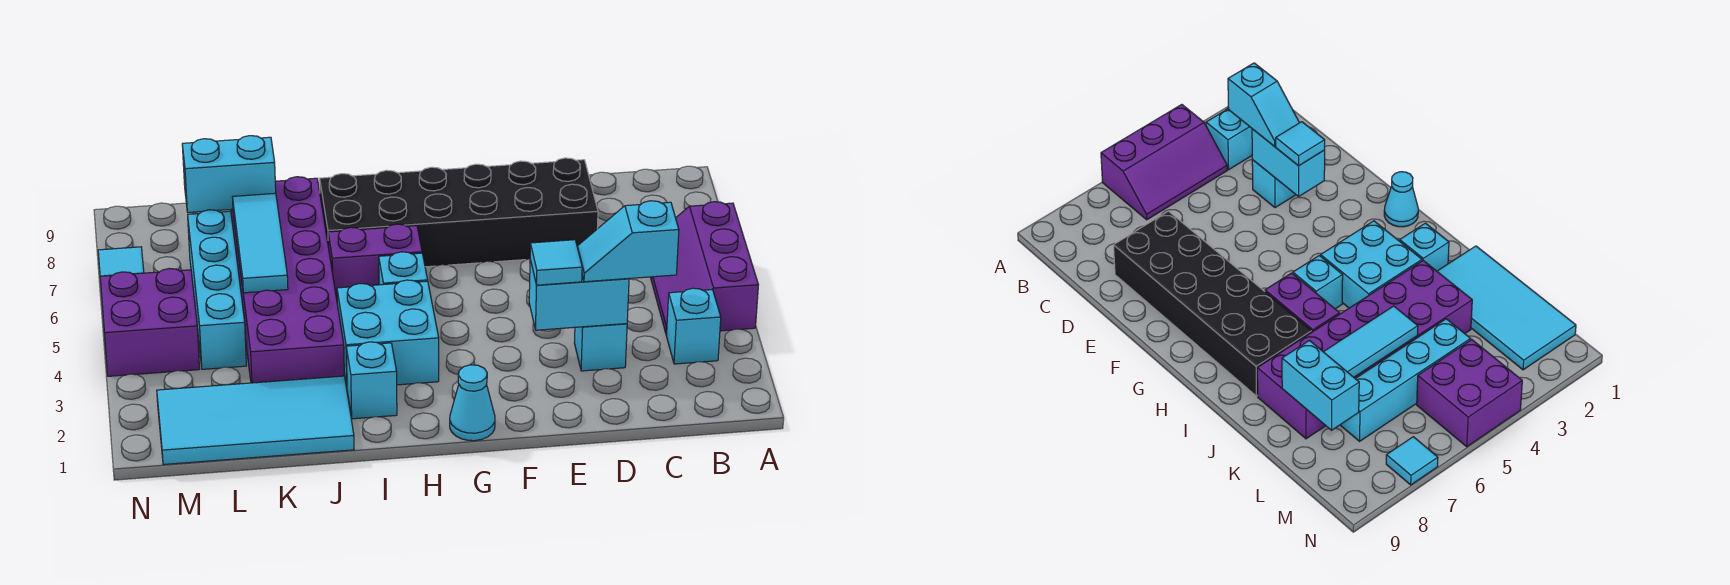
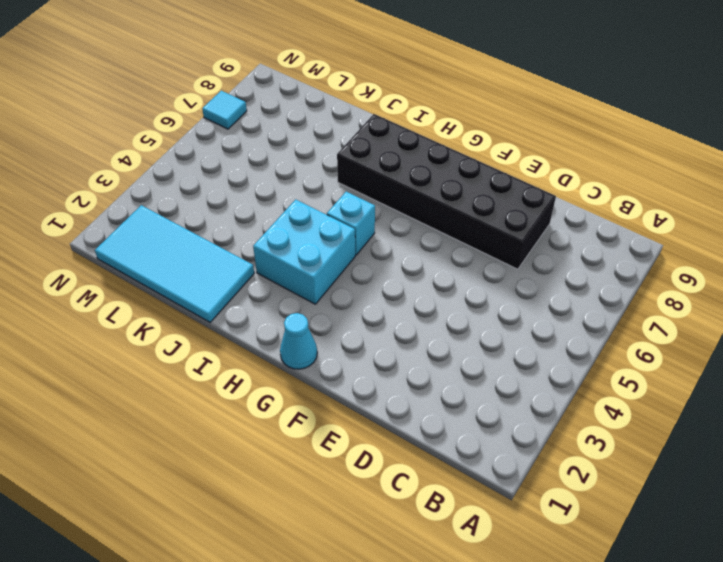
none -> purple slope A4:B6 level 1 top A
none -> cyan brick B3 level 1
none -> cyan brick D3 level 1

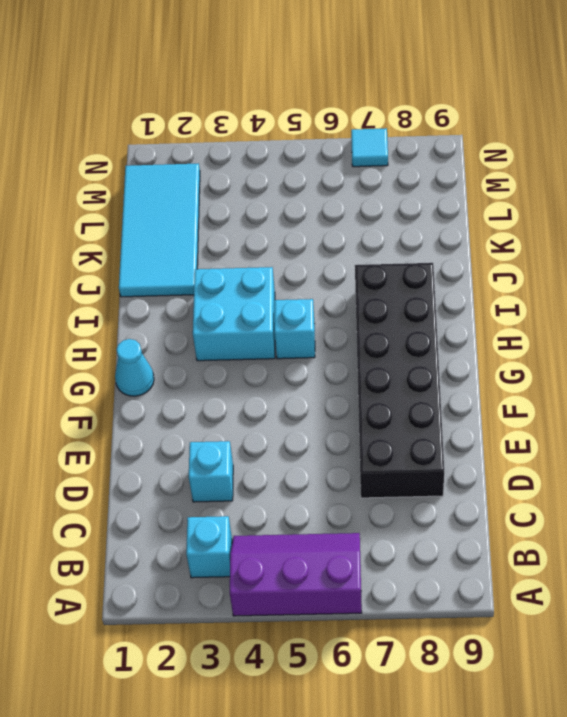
none -> purple brick H6:I6 level 1
none -> cyan brick I2 level 1
none -> purple brick J3:K8 level 1

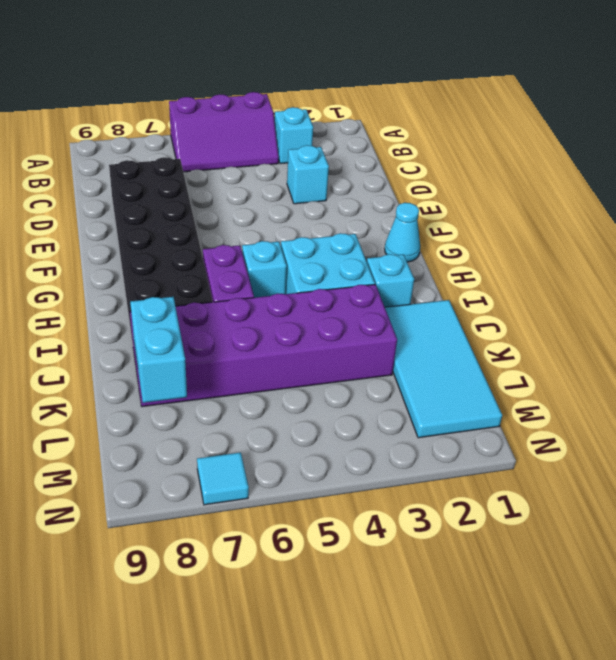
none -> cyan brick L4:L7 level 1
none -> purple brick M4:N5 level 1
none -> cyan brick D3:E3 level 2

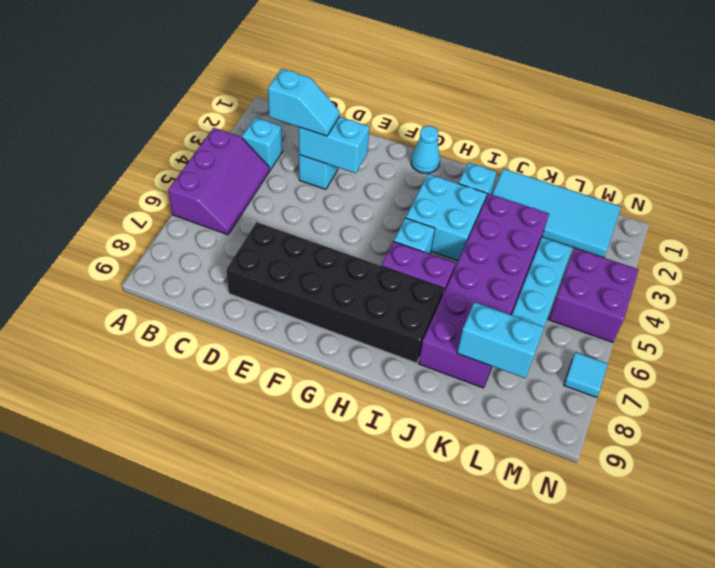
none -> cyan tile K5:K7 level 2
none -> cyan tile E3 level 3

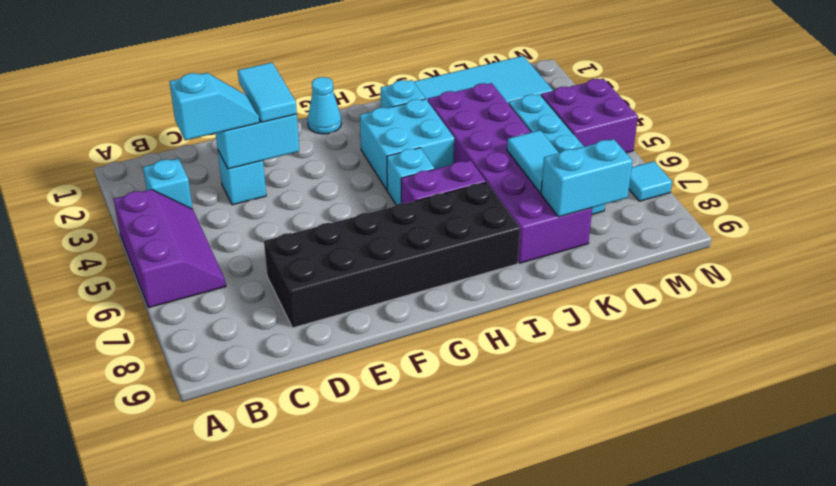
cyan tile E2:E3 level 3 -> cyan tile E3 level 3
cyan tile K6:K7 level 2 -> cyan tile K5:K7 level 2

